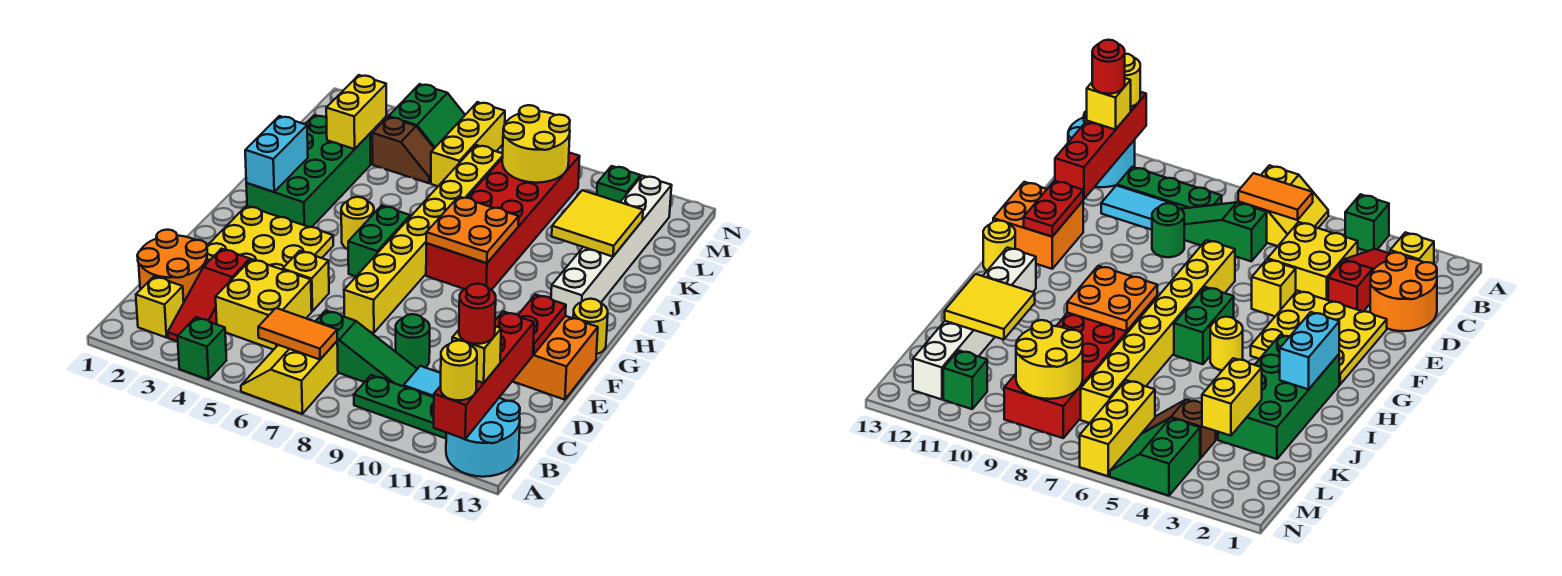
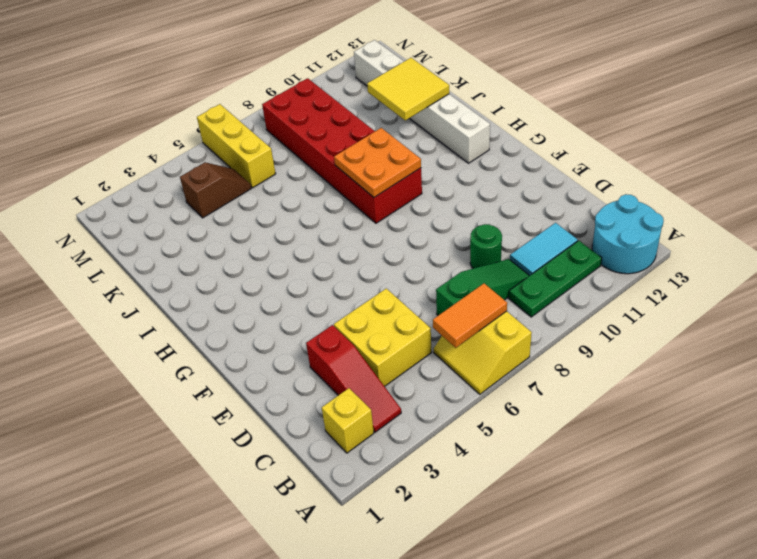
none -> green brick A4 level 1
none -> orange round brick C1:D2 level 1
none -> yellow plate E2:G4 level 1
none -> yellow brick E5 level 1

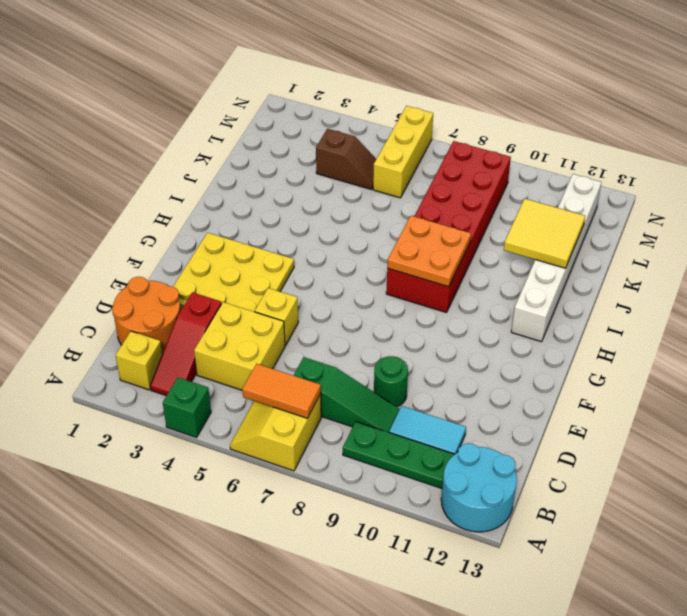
none -> yellow brick E7:L7 level 1
none -> orange brick E12:F13 level 1
none -> green brick G6:H6 level 1
none -> yellow round brick G13 level 1

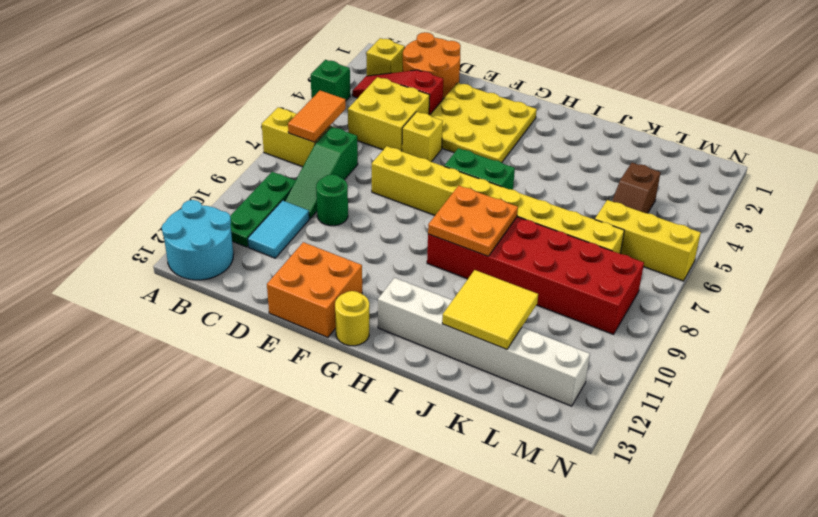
none -> green brick H2:K3 level 1
none -> yellow round brick H5 level 1
none -> green slope M4:N5 level 1 top 4
none -> green brick M11 level 1

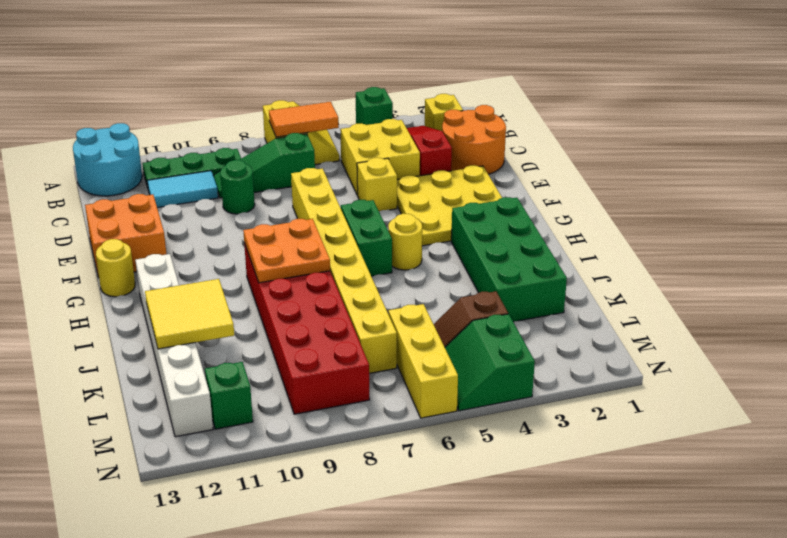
none -> red brick A12:D12 level 2
none -> red plate E12:F12 level 2
none -> cyan brick H2:I2 level 2
none -> yellow brick K3:L3 level 2

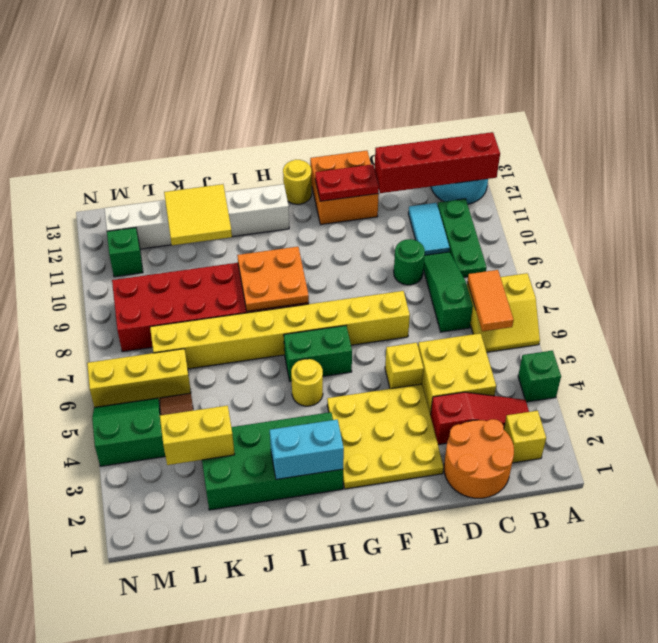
none -> yellow round brick L8:M9 level 2
none -> yellow round brick A12 level 3
none -> yellow brick B12 level 3
none -> red round brick B12 level 4

